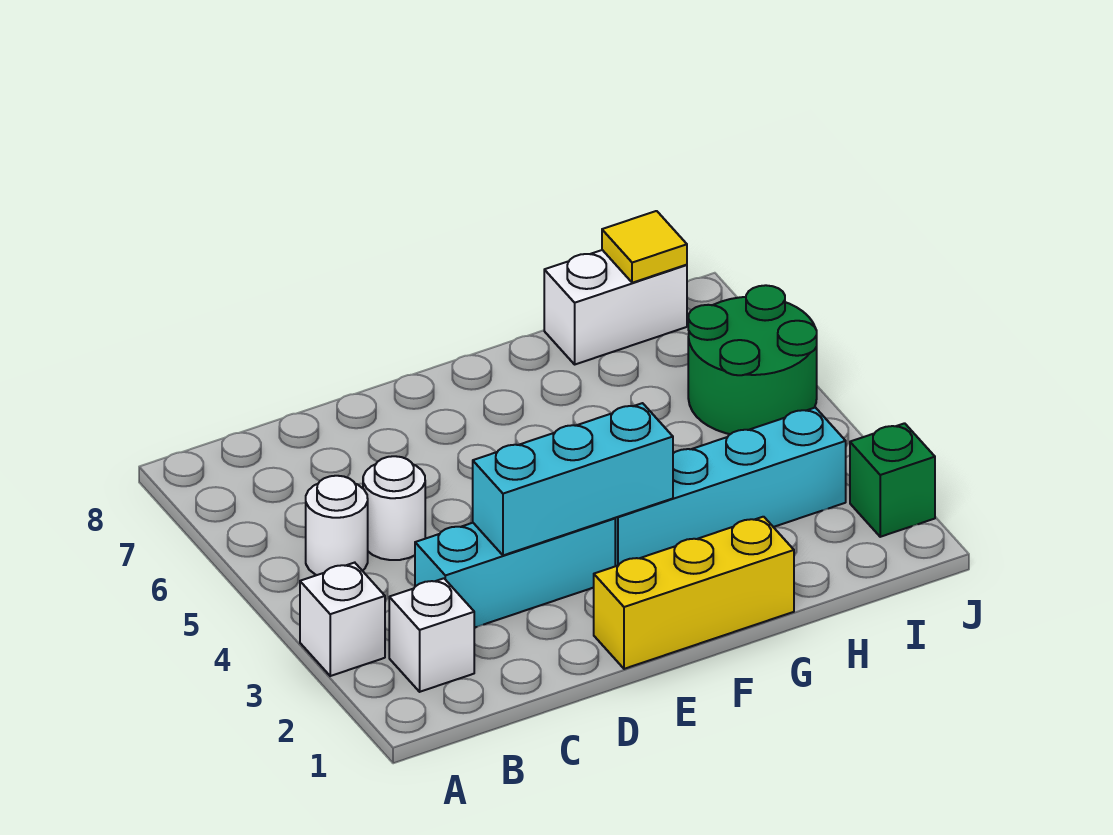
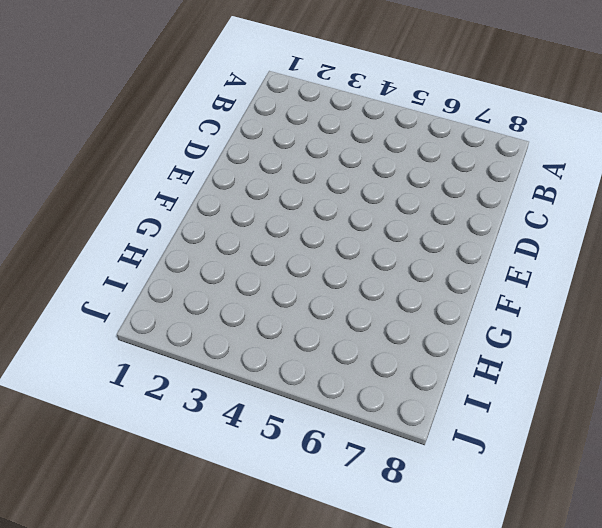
none -> white brick A3 level 1
none -> white brick B2 level 1
none -> white round brick B5 level 1

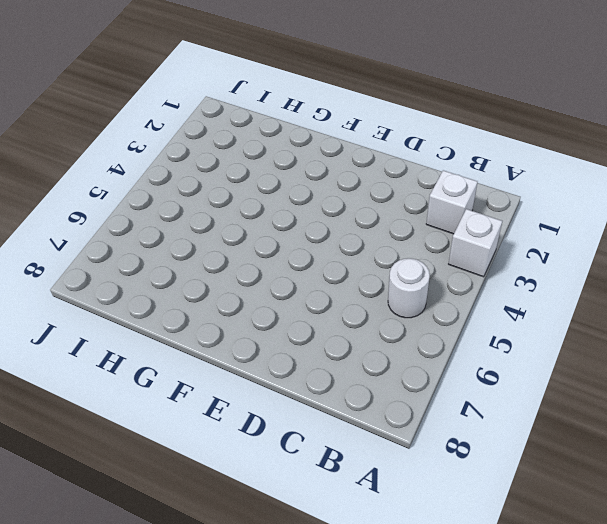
none -> cyan brick C3:E3 level 1
none -> white round brick C5 level 1
none -> yellow brick E1:G1 level 1

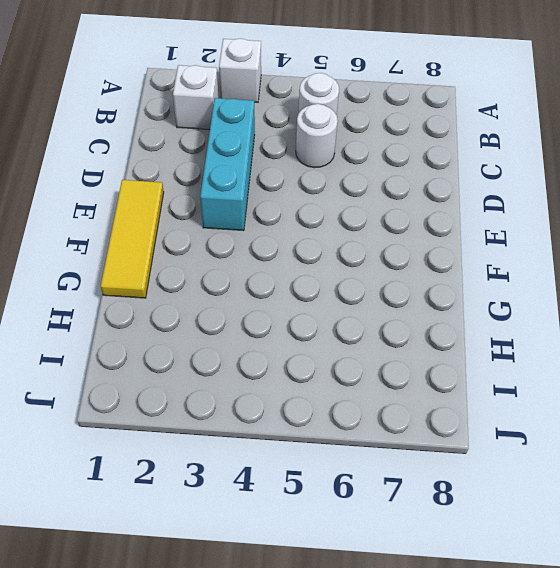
yellow tile E1:G1 level 1 -> yellow brick E1:G1 level 1
none -> cyan brick F3:I3 level 1
none -> white brick H8:I8 level 1
none -> green round brick I5:J6 level 1

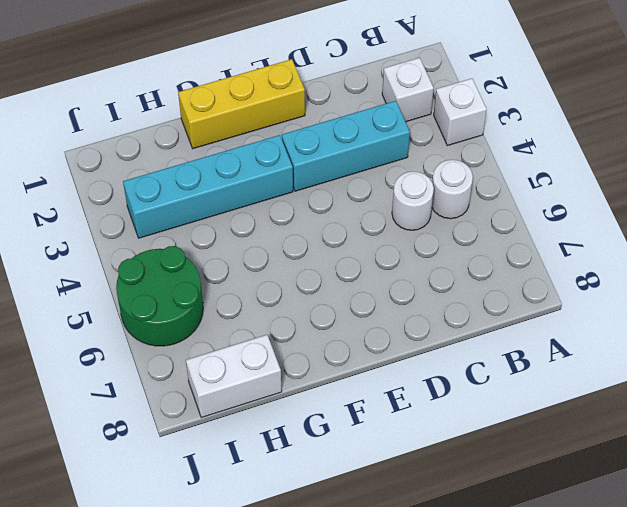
none -> green brick J2 level 1
none -> cyan brick D3:F3 level 2
none -> yellow tile I8 level 2

